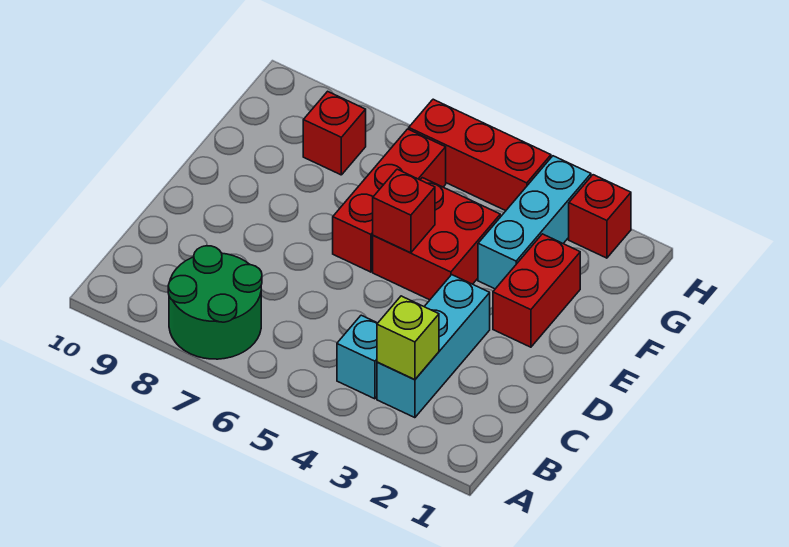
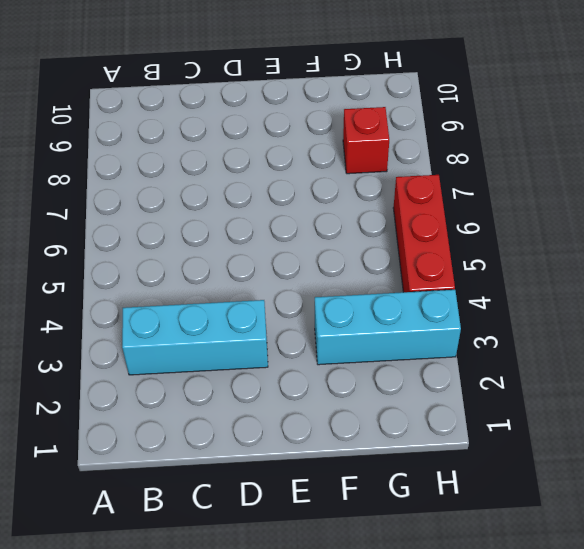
none -> green round brick A7:B8 level 1
none -> cyan brick B4 level 1
none -> red brick E2:F2 level 1

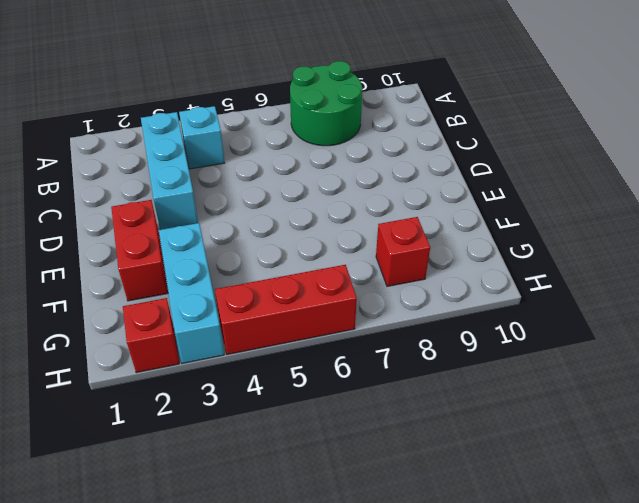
none -> red brick E4:F5 level 1
none -> red brick E6:G6 level 1
none -> lime brick B3 level 2

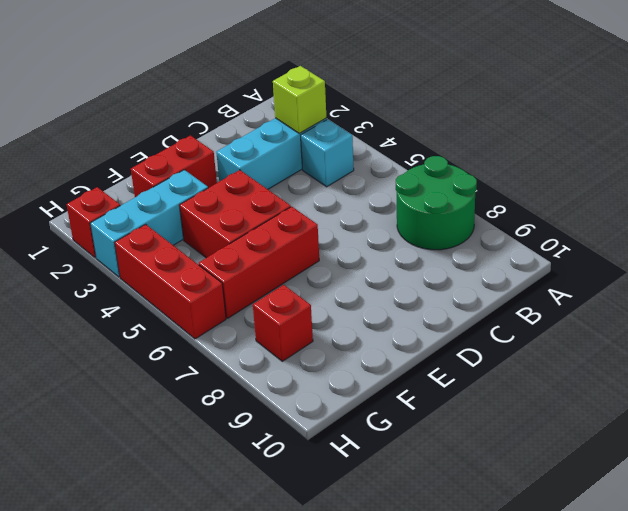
none -> red brick E5 level 2

